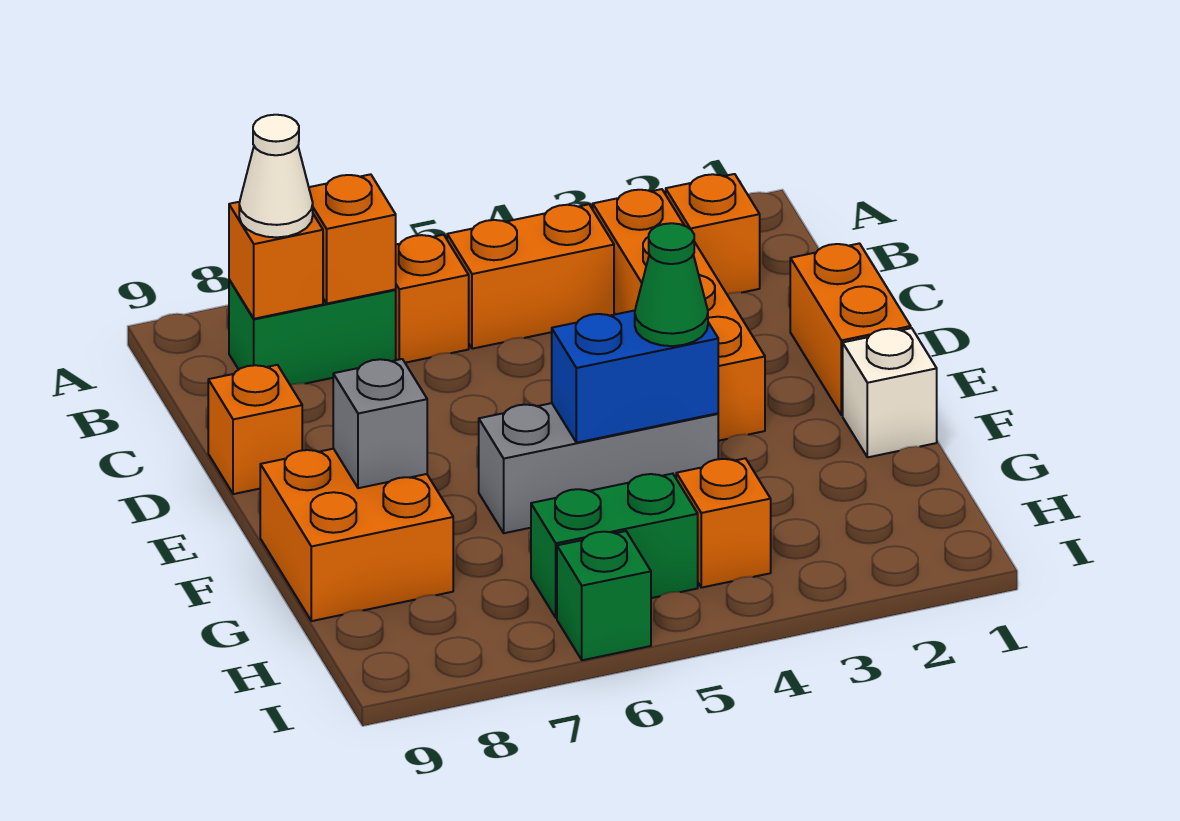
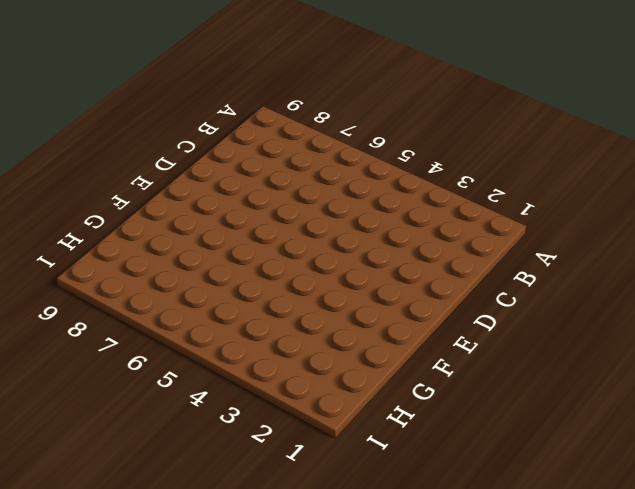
none -> orange brick B2 level 1
none -> orange brick B3:E3 level 1
none -> orange brick B4:B5 level 1

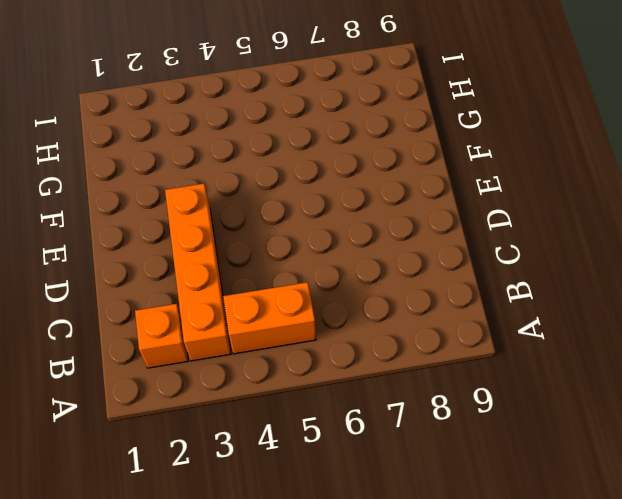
none -> orange brick B6 level 1
none -> green brick B7:B8 level 1
none -> orange brick D1:E1 level 1

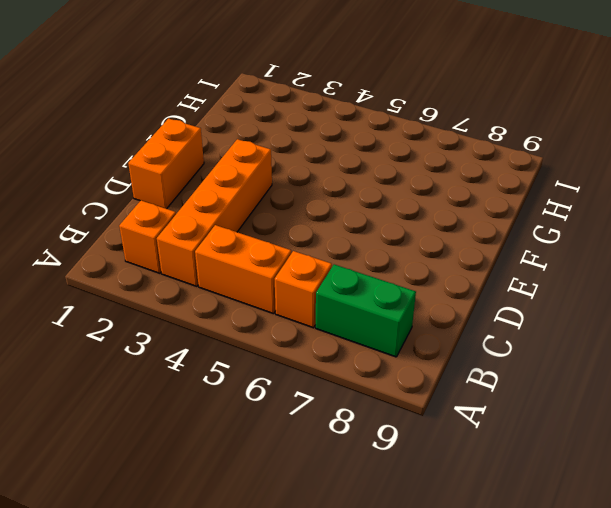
none -> orange brick D9 level 1
none -> white brick F1 level 1
none -> grey brick F4:F6 level 1

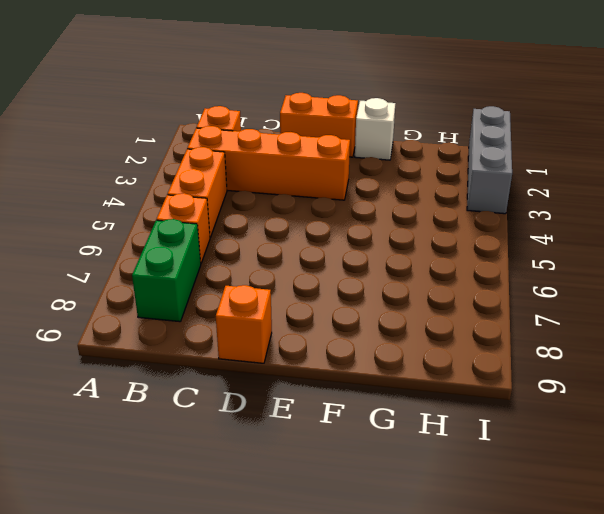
grey brick I1:I3 level 1 -> grey brick F4:F6 level 1
none -> orange brick F8:G9 level 1
none -> orange brick H4 level 1
none -> green brick H5:H6 level 1

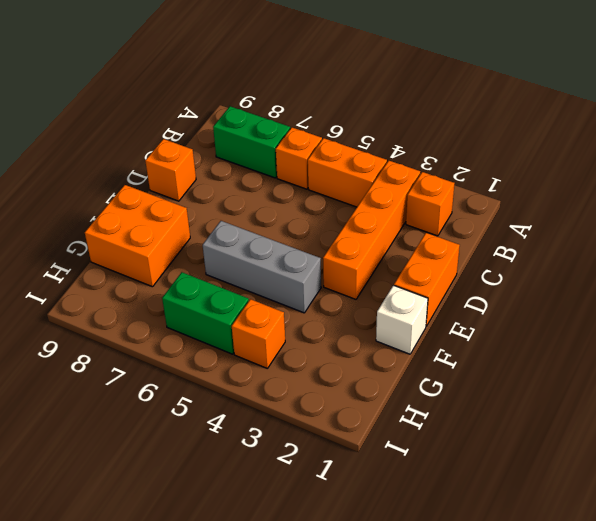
none -> green brick I6 level 1
none -> orange brick B7 level 2
none -> orange brick B8 level 2

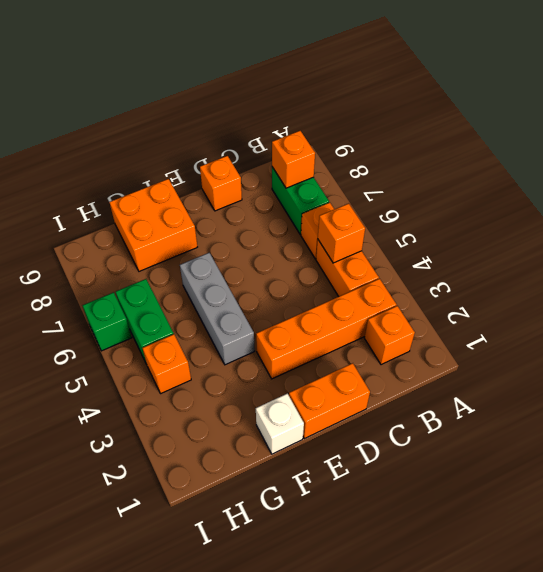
orange brick B5 level 2 -> orange brick B7 level 2
none -> blue brick F4:F5 level 2
none -> grey brick F8 level 2
none -> white cone B8 level 3

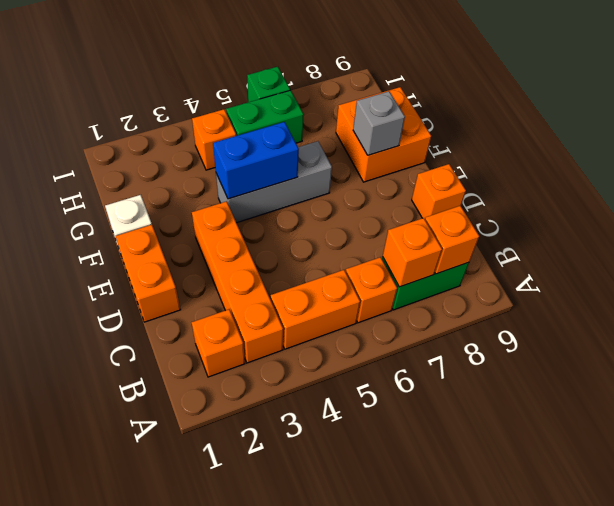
none -> white cone B8 level 3
none -> green cone F4 level 3

